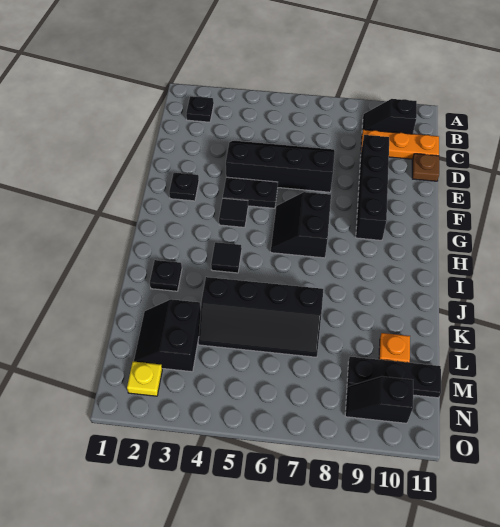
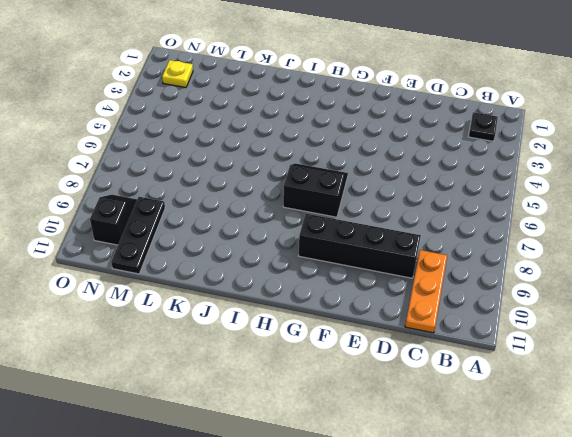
none -> black slope B9:B10 level 1 top 10
none -> black slope D4:E7 level 1 top E
none -> brown plate D11 level 1

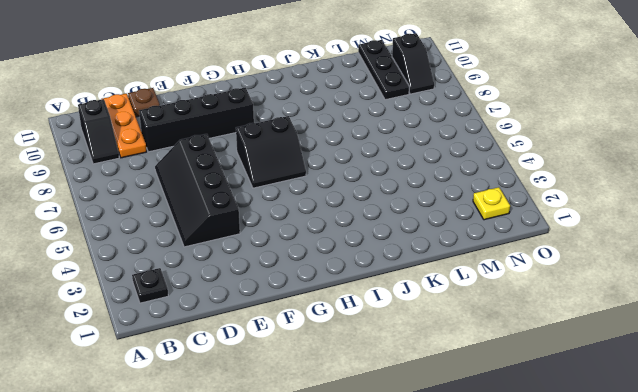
none -> black plate F2 level 1
none -> black plate F4:F5 level 1
none -> black tile G4 level 1

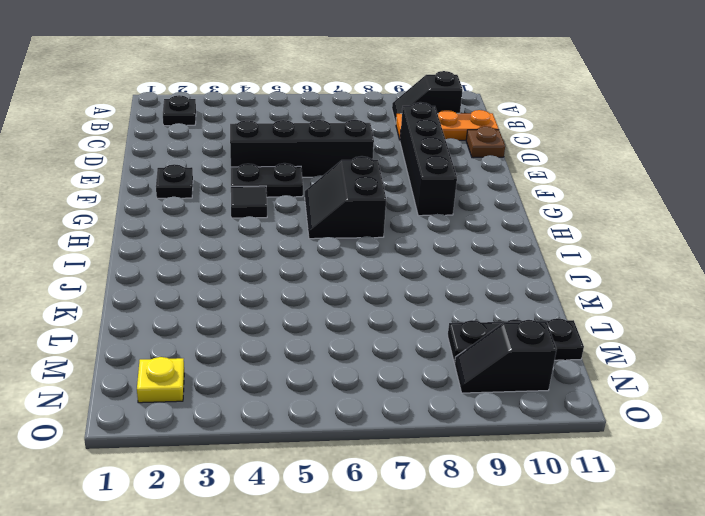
none -> black tile I4 level 1
none -> black plate J2 level 1
none -> black slope K4:L7 level 1 top K

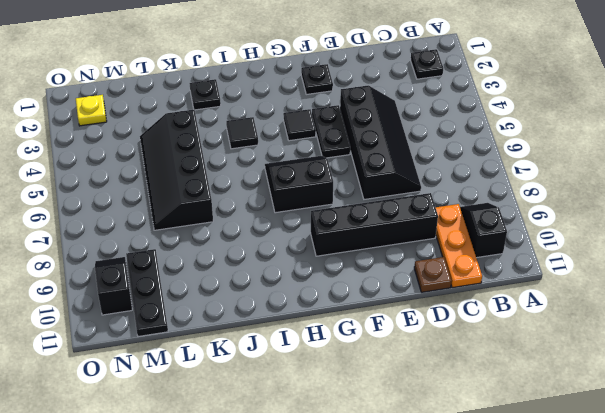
none -> black slope L2:M3 level 1 top 3
none -> orange plate L10 level 1

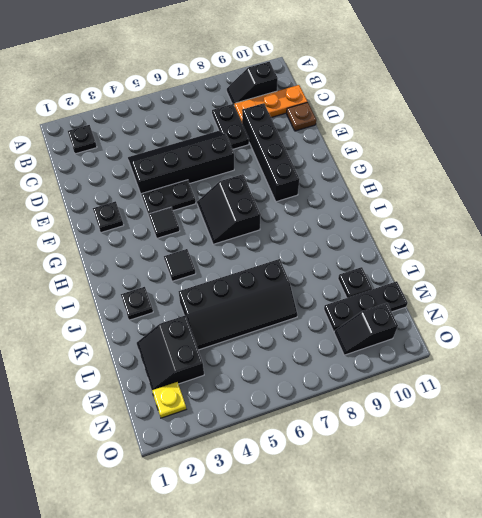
black plate C8:D8 level 1 -> none
black plate L10 level 1 -> orange plate L10 level 1

